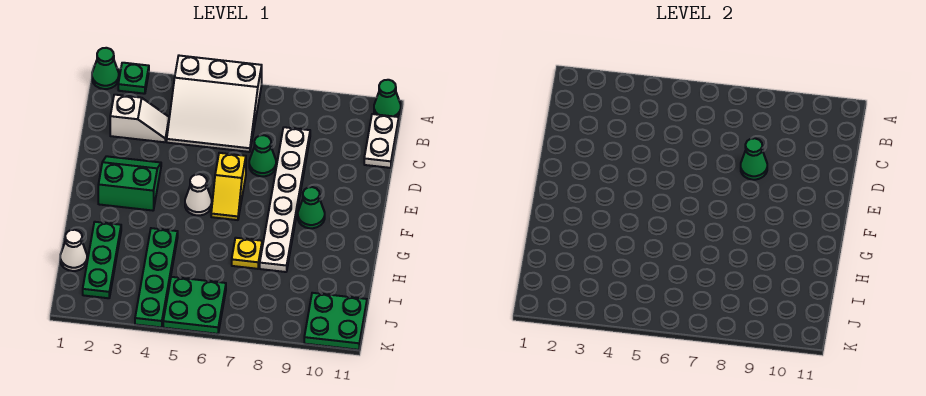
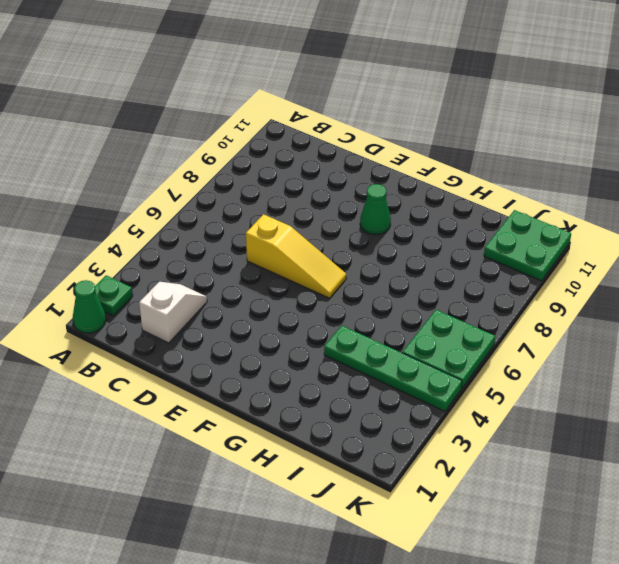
yellow slope D6:F6 level 1 top D -> yellow slope E6:F6 level 1 top E
none -> white slope A4:C6 level 1 top A
none -> green cone A11 level 1
none -> white plate B11:C11 level 1

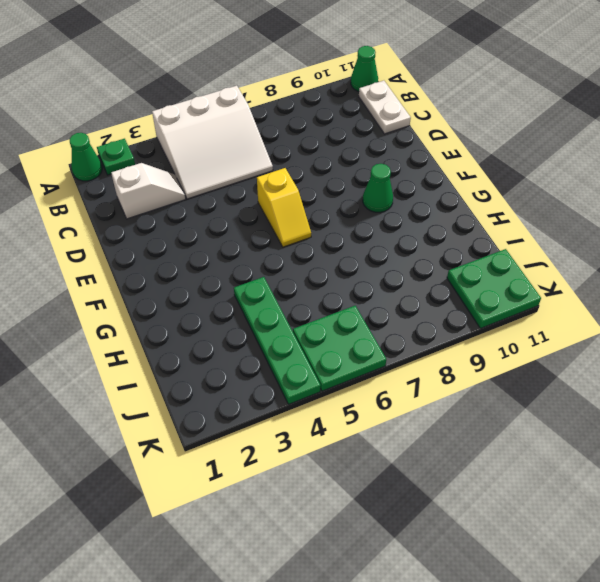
none -> white plate C8:H8 level 1
none -> green cone D7 level 1
none -> green slope E2:F3 level 1 top F

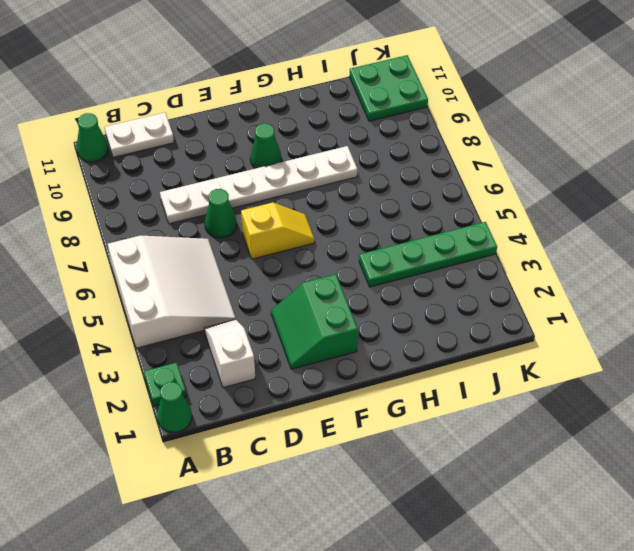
none -> white cone F5 level 1
none -> green plate H2:J2 level 1
none -> yellow plate H7 level 1

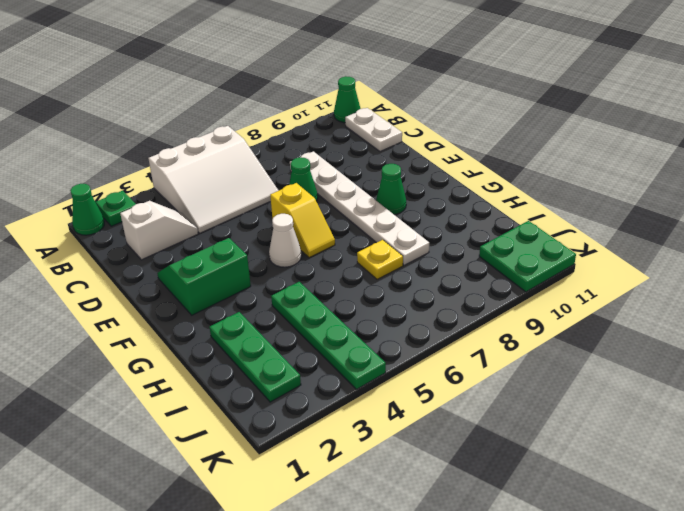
none -> white cone I1 level 1
none -> green plate J5:K6 level 1
none -> green cone D8 level 2

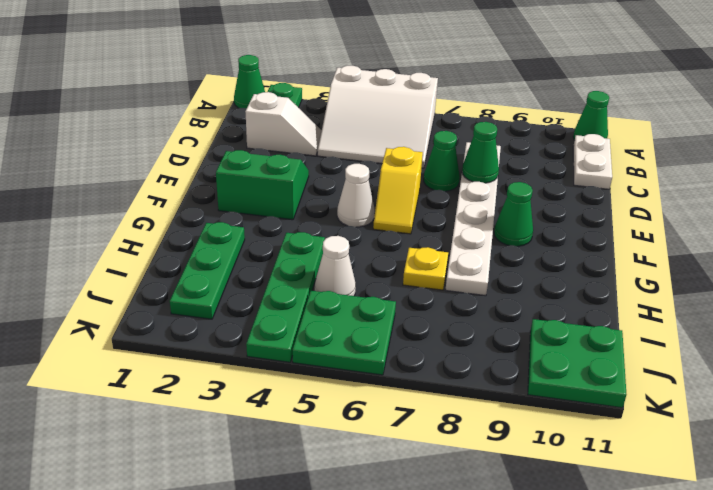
white cone I5 level 1 -> white cone I1 level 1

